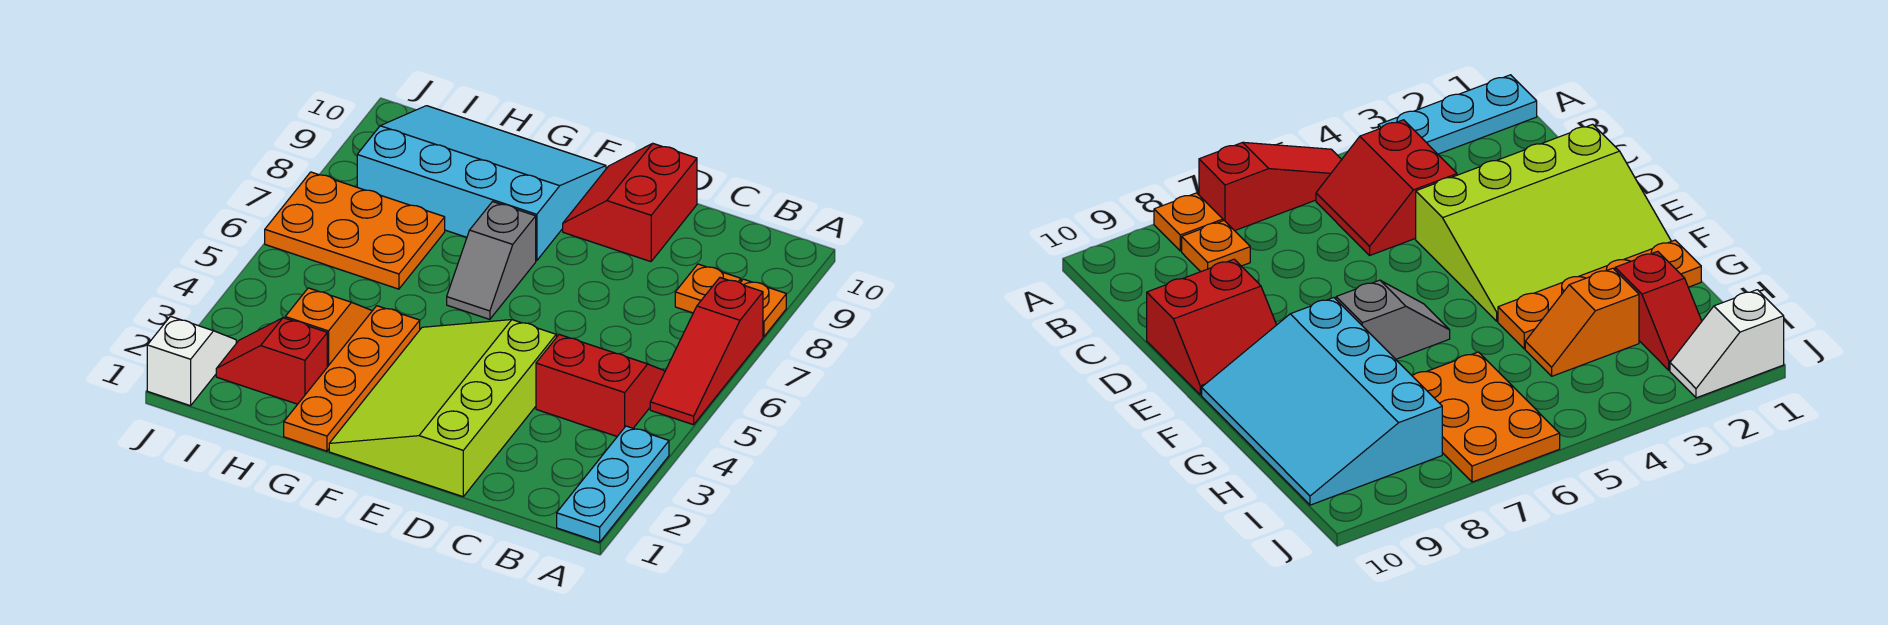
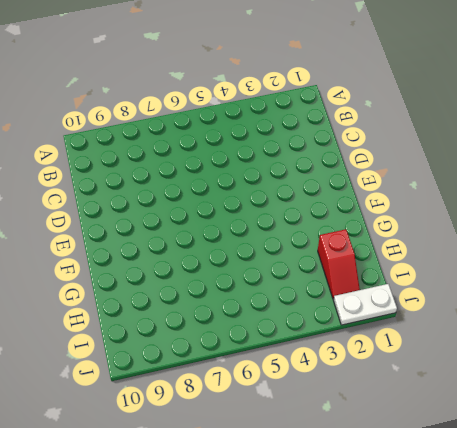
white plate J1:J2 level 1 -> white slope J1:J2 level 1 top 1
none -> cyan plate A1:A3 level 1
none -> red slope A5:A7 level 1 top 7
none -> orange plate A8 level 1

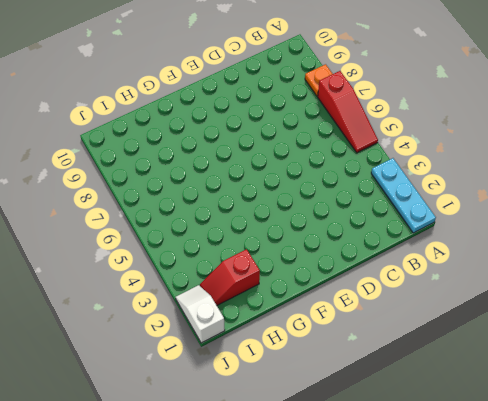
none -> red slope B4:C5 level 1 top 4
none -> orange plate B8 level 1
none -> lime slope D1:F4 level 1 top D

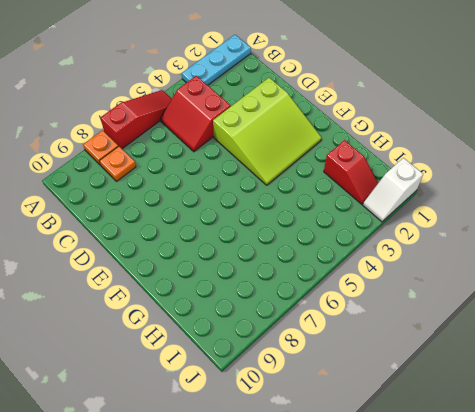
lime slope D2:F4 level 1 top D -> lime slope D1:F4 level 1 top D
none -> red slope D9:E10 level 1 top D
none -> grey slope F6:F7 level 1 top 7
none -> cyan slope F8:I10 level 1 top 8

